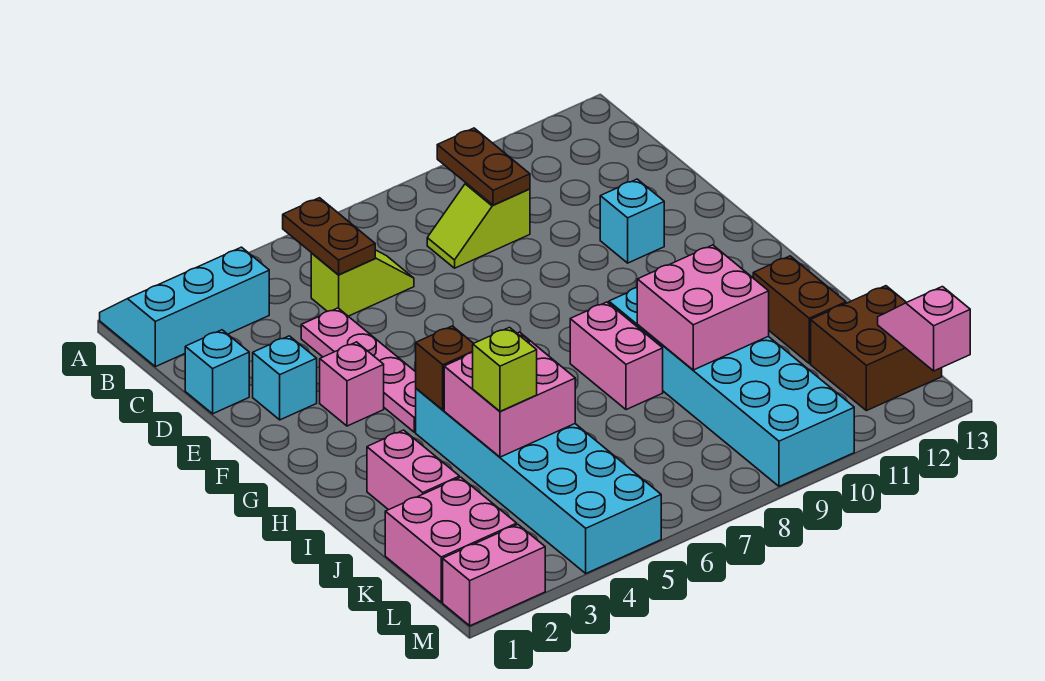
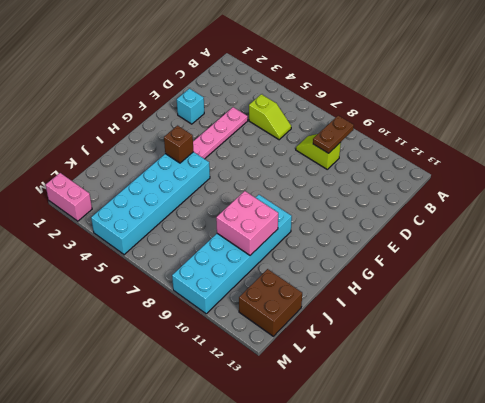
none -> cyan slope A1:B3 level 1 top B
none -> cyan brick D1 level 1
none -> cyan brick E11 level 1

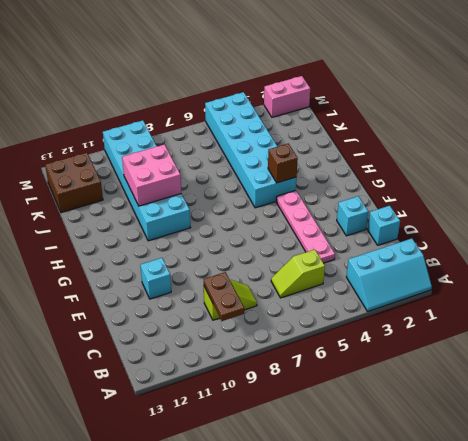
none -> pink brick F3 level 1
none -> pink brick H8:I8 level 1
none -> pink brick I2:J2 level 1

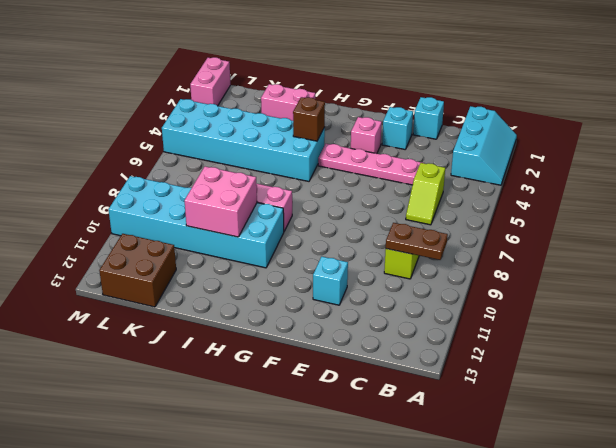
none -> brown brick I12:J12 level 1
none -> pink brick K1:L2 level 1
none -> brown plate B5:C5 level 2

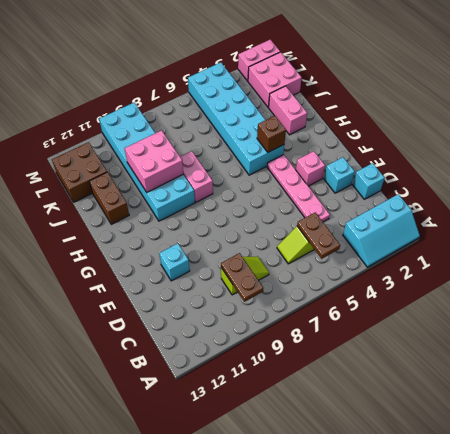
none -> pink brick I4:J5 level 2
none -> pink slope L13:M13 level 2 top M
none -> lime brick J4 level 3

